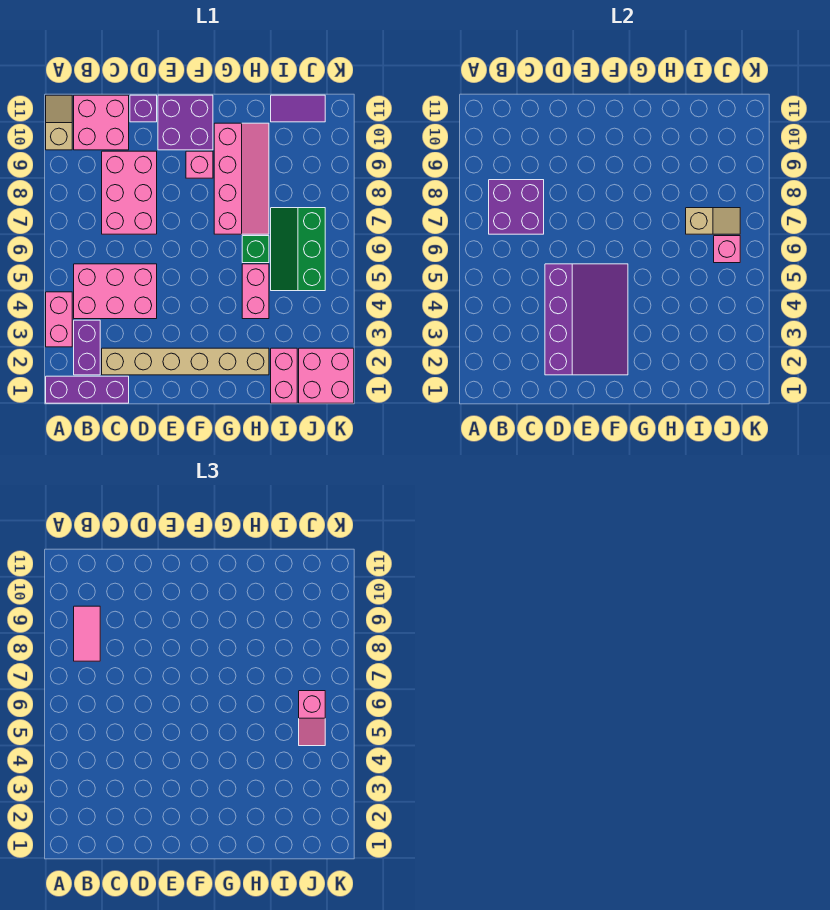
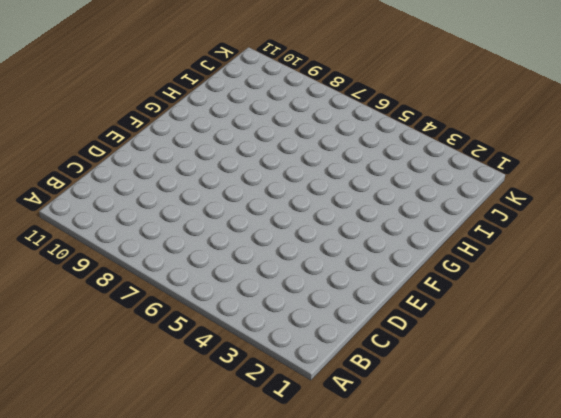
none -> purple brick A1:C1 level 1
none -> pink brick A3:A4 level 1
none -> tan slope A10:A11 level 1 top 10

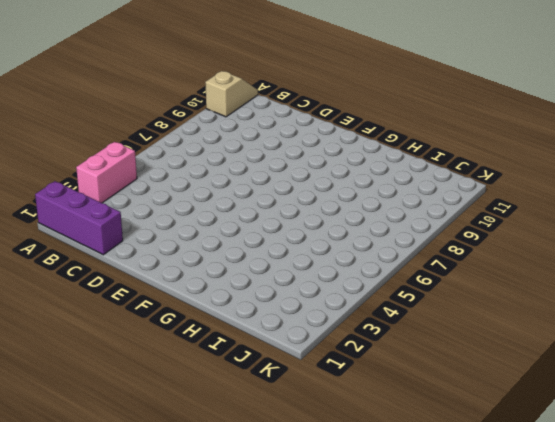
none -> purple brick B2:B3 level 1
none -> pink brick B4:D5 level 1
none -> pink brick B10:C11 level 1

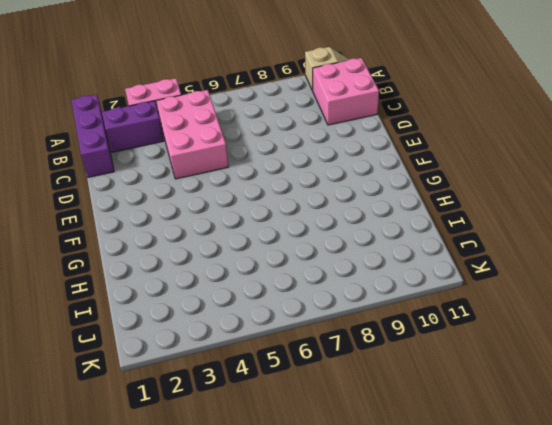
none -> tan brick C2:H2 level 1
none -> pink brick C7:D9 level 1
none -> purple brick D11 level 1

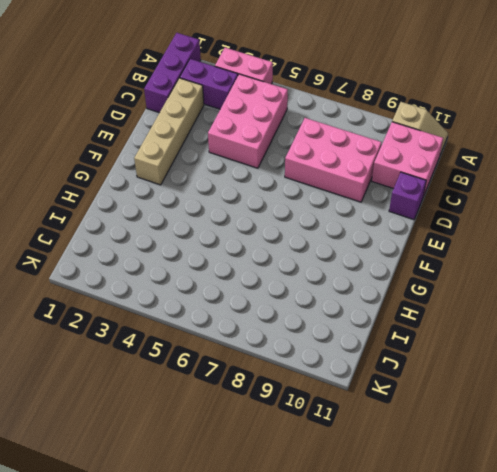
tan brick C2:F2 level 1 -> tan brick C2:H2 level 1
none -> purple brick E10:F11 level 1
none -> pink brick F9 level 1
none -> pink slope G7:H10 level 1 top G

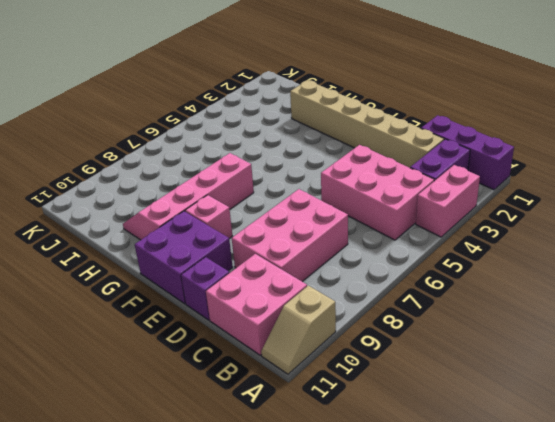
none -> pink brick H4:H5 level 1
none -> green brick H6 level 1
none -> pink brick I1:I2 level 1

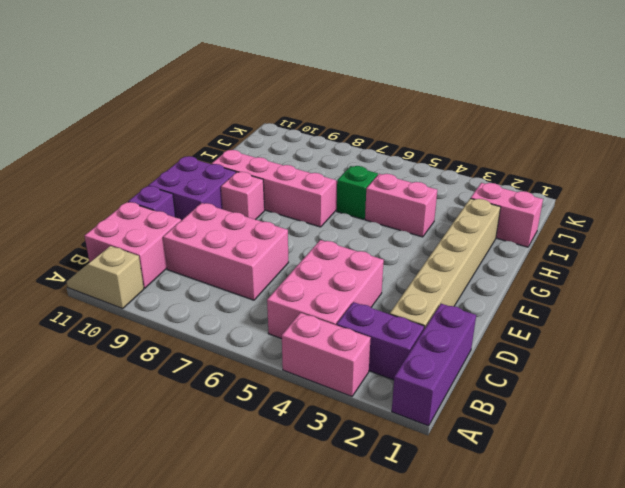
none -> green slope I5:J7 level 1 top J
none -> purple tile I11:J11 level 1
none -> pink brick J1:K2 level 1

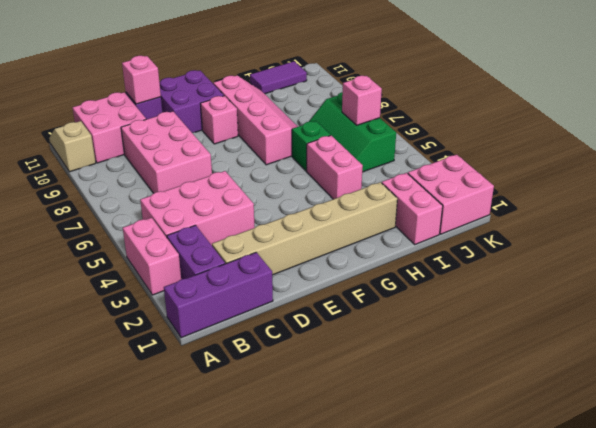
pink brick D11 level 2 -> none
none -> purple brick B7:C8 level 2
none -> purple slope D2:F5 level 2 top D
none -> tan slope I7:J7 level 2 top I

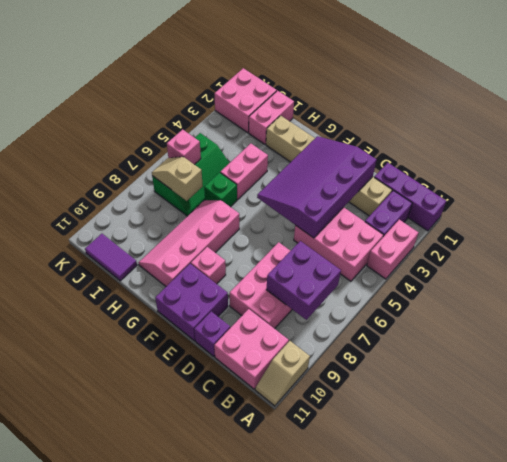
none -> pink tile B8:B9 level 3
none -> pink slope J5:J6 level 3 top 6

